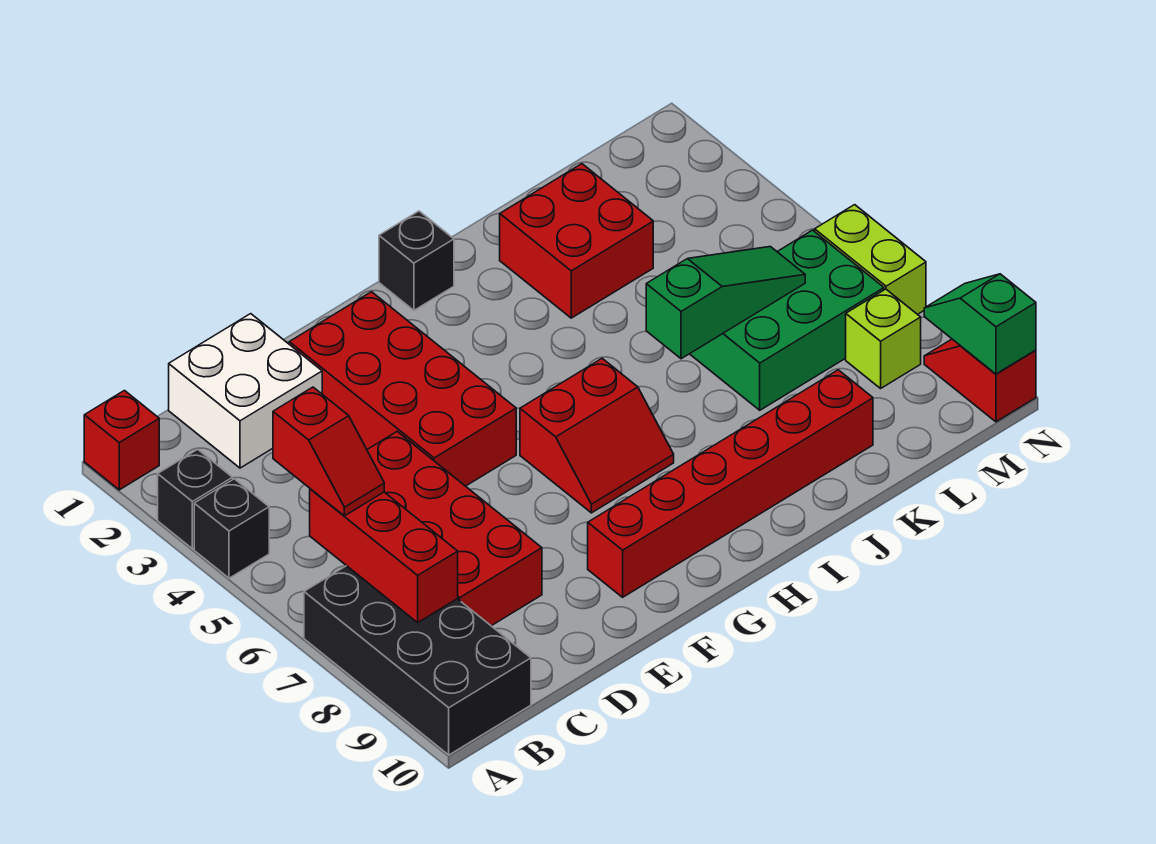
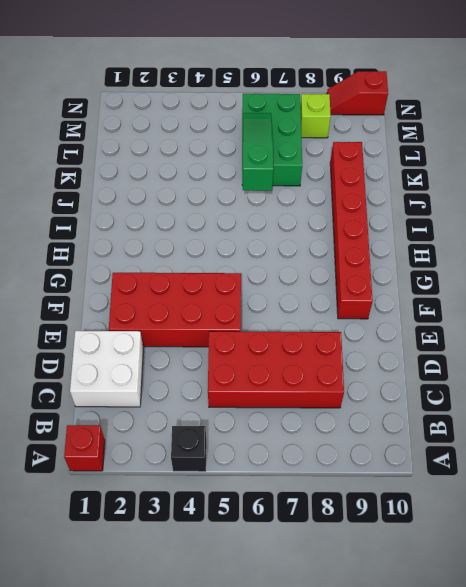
none -> black brick A3 level 1
none -> black brick A7:B10 level 1
none -> red slope G6:H7 level 1 top 6

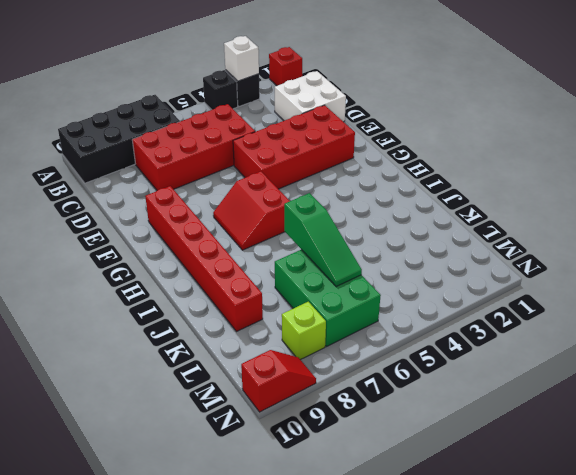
white brick A3 level 2 -> none
none -> black brick H1 level 1
none -> red brick J2:K3 level 1
none -> lime brick N6:N7 level 1

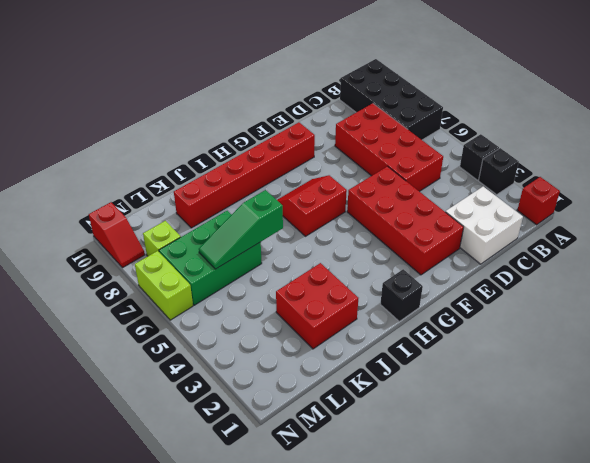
none -> red brick B6:B8 level 2
none -> green slope N9:N10 level 2 top 10
none -> red slope B5:B6 level 3 top 5

